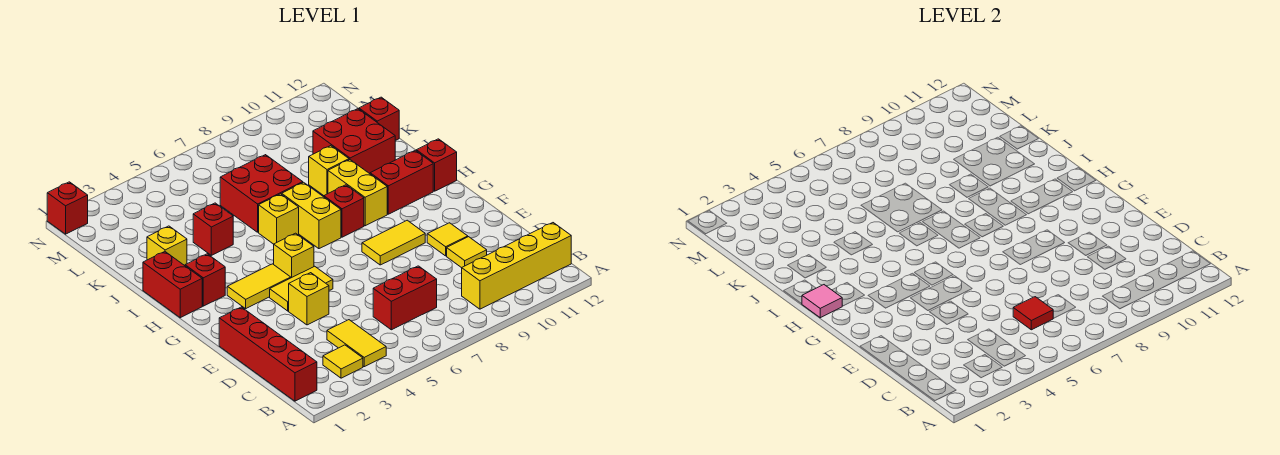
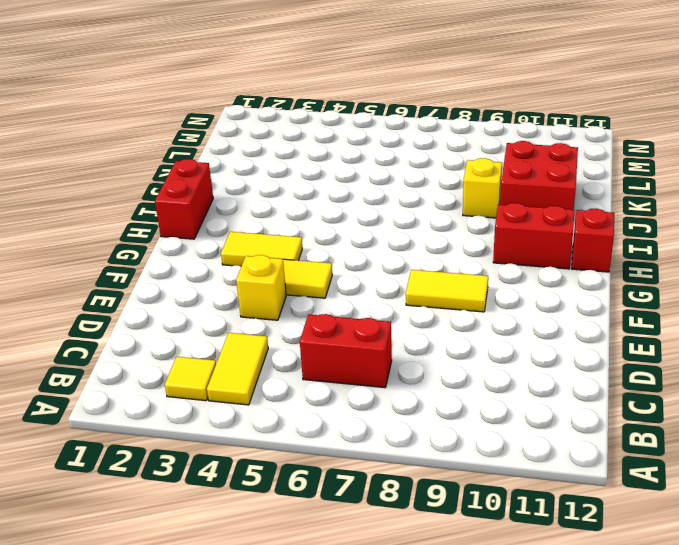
none -> red brick B1:E1 level 1
none -> yellow brick B9:B12 level 1
none -> yellow tile D10 level 1

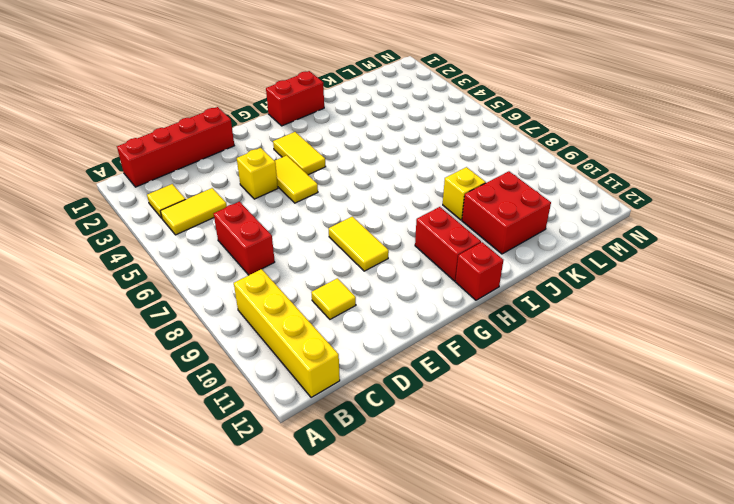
none -> yellow tile E10 level 1
none -> yellow brick G5 level 1
none -> red brick H2 level 1

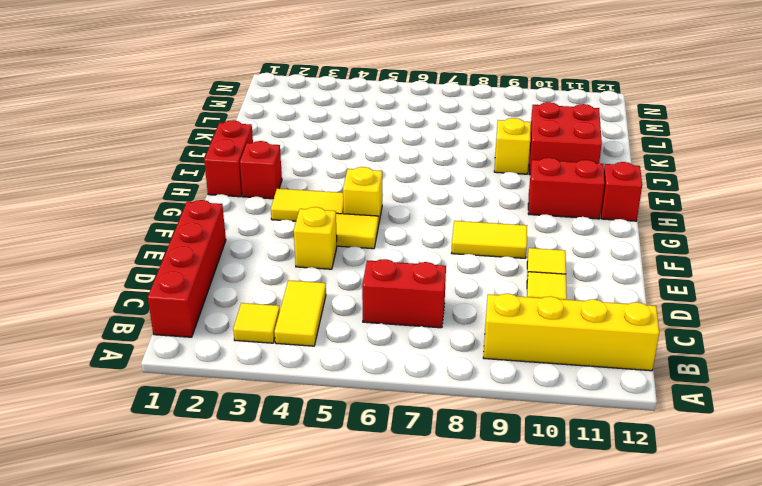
none -> yellow brick H7:I7 level 1
none -> red brick H8 level 1
none -> yellow brick H9:I9 level 1

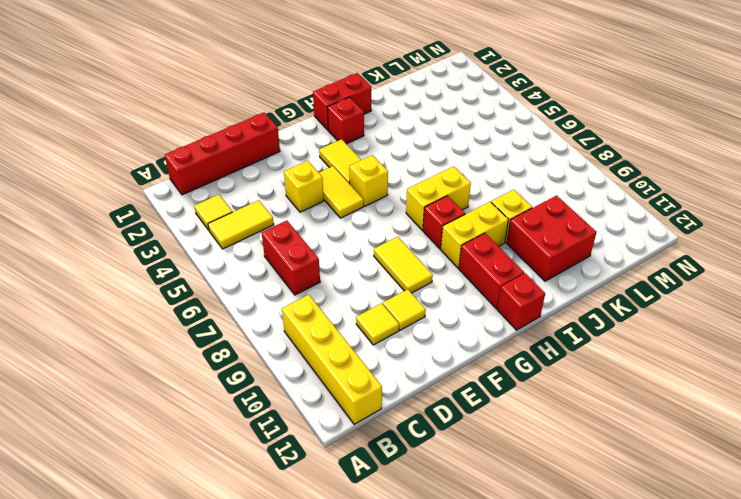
none -> yellow brick I6 level 1
none -> yellow brick J2 level 1
none -> red brick J4 level 1

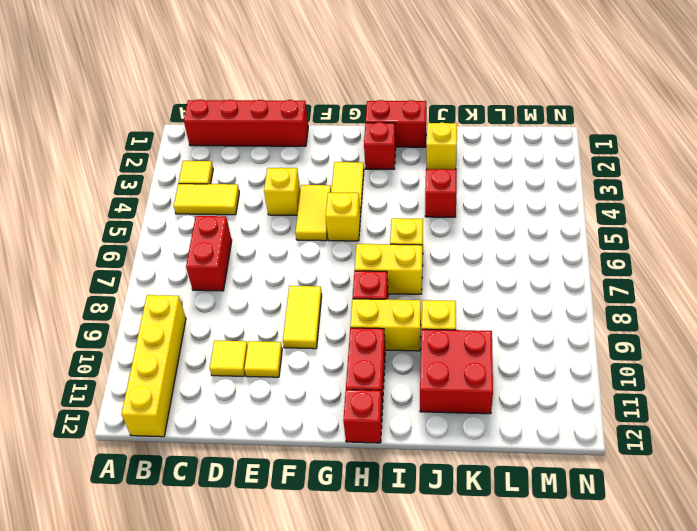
none -> red brick J6:K7 level 1
none -> red brick K12 level 1
none -> red brick N1 level 1

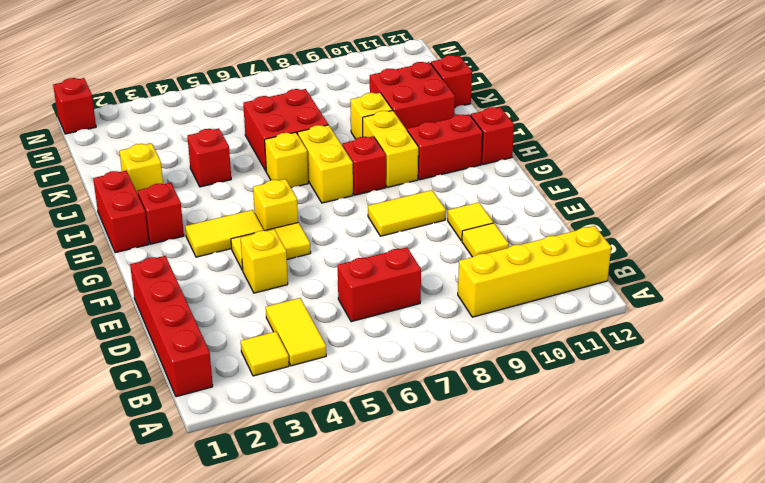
none -> red tile C6 level 2
none -> pink tile H1 level 2

